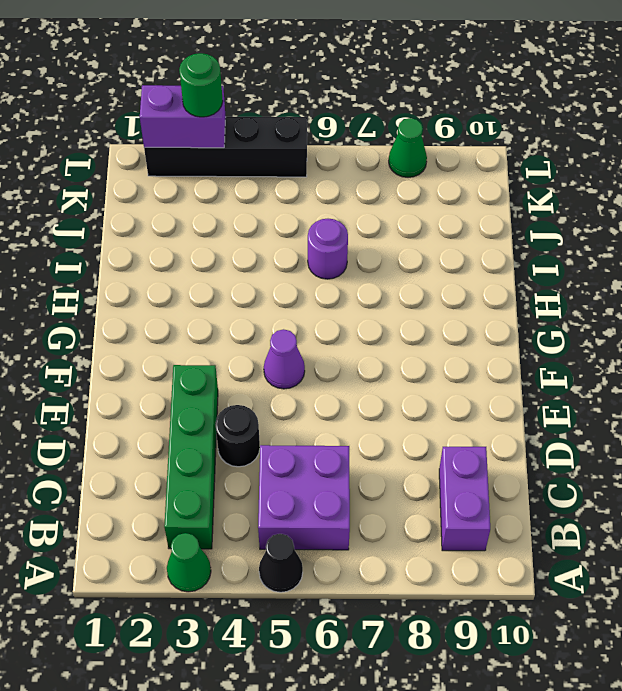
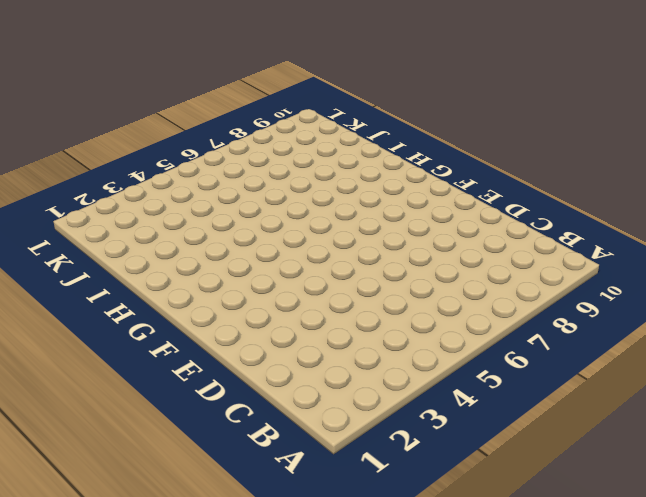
none -> green cone A3 level 1
none -> black cone A5 level 1
none -> green brick B3:E3 level 1

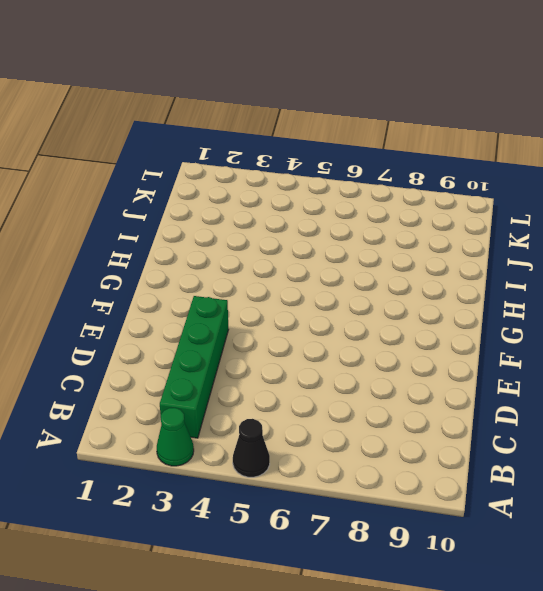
none -> purple brick B5:C6 level 1
none -> purple brick B9:C9 level 1
none -> black round brick D4 level 1

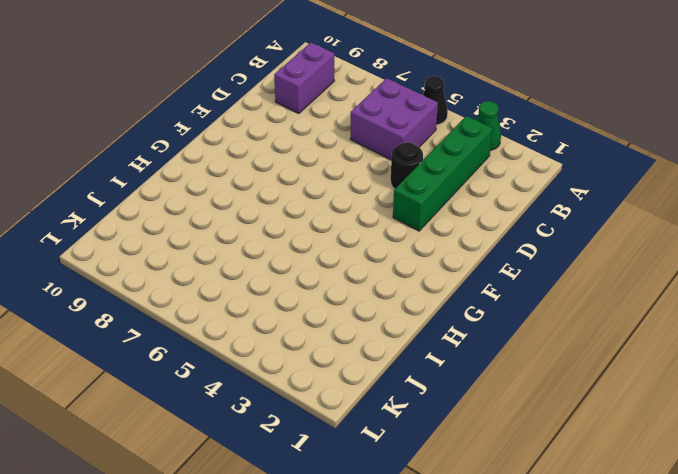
none -> purple cone F5 level 1
none -> purple round brick I6 level 1
none -> black brick L2:L5 level 1

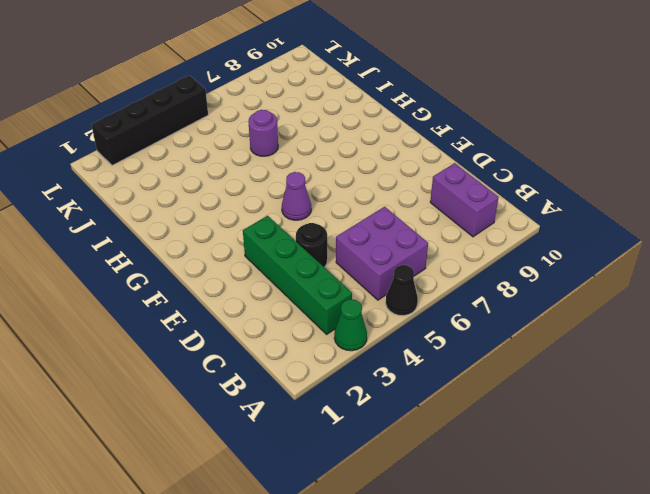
none -> green cone L8 level 1
none -> purple brick L2:L3 level 2
none -> green round brick L3 level 3

